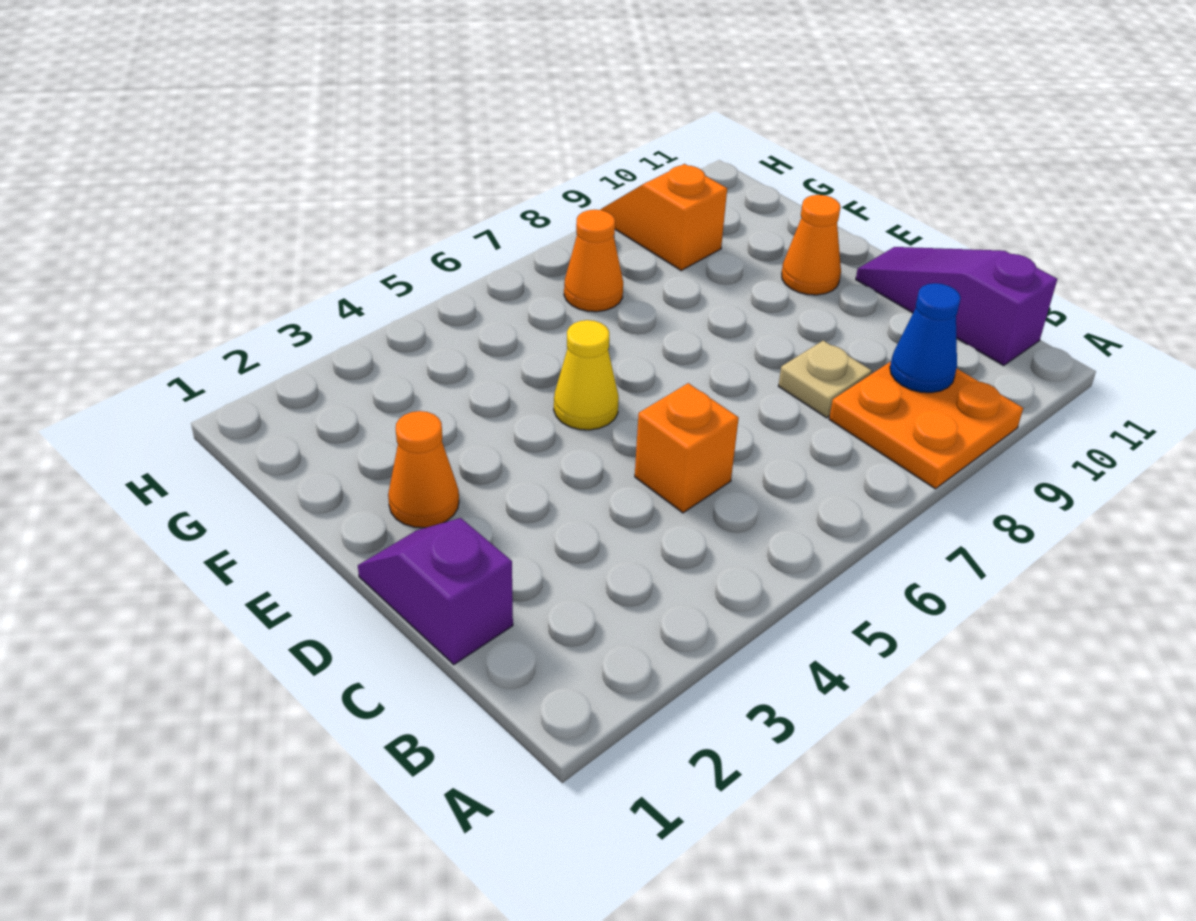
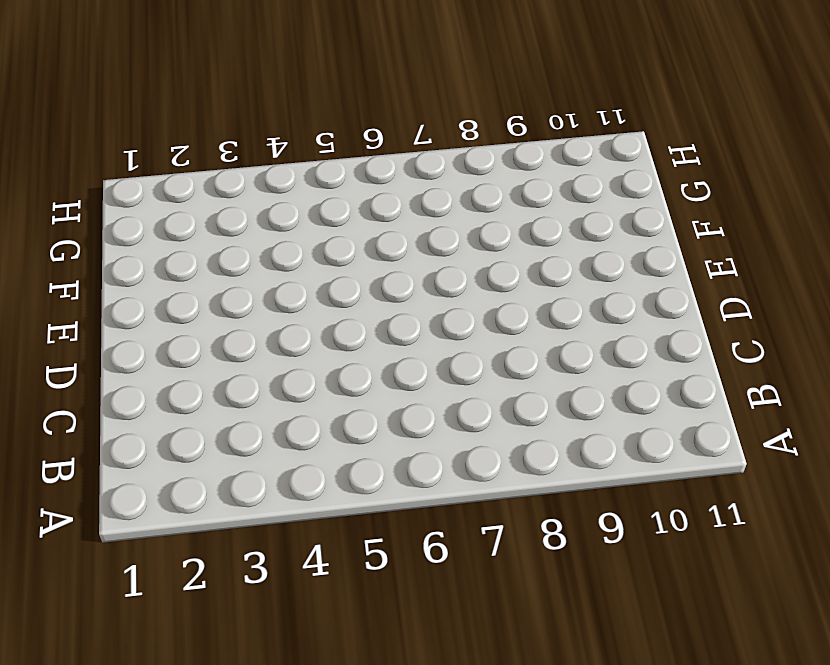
none -> orange plate A8:B9 level 1
none -> purple slope B11:D11 level 1 top B

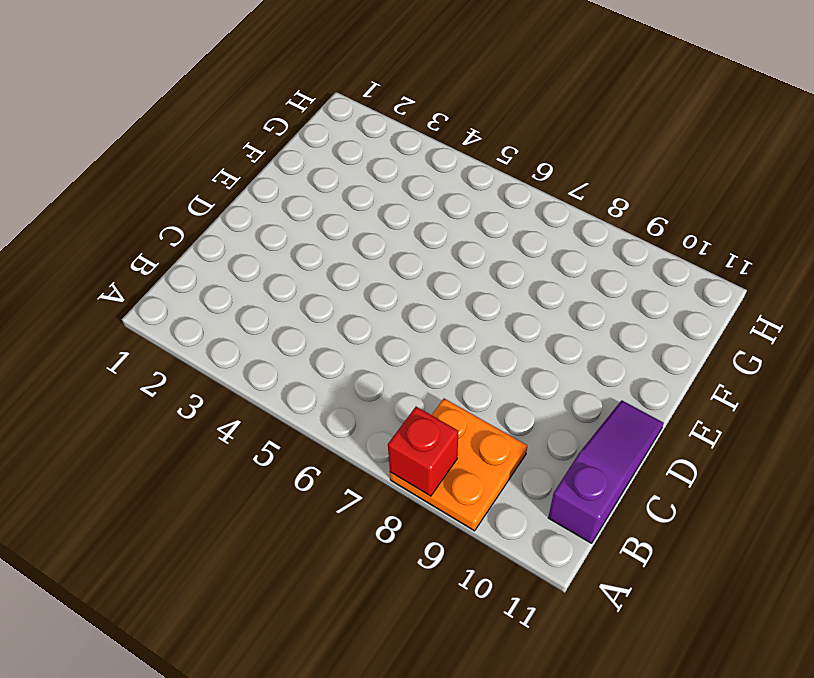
red brick A8 level 2 -> none
none -> purple slope C1:D1 level 1 top C
none -> orange brick C5 level 1

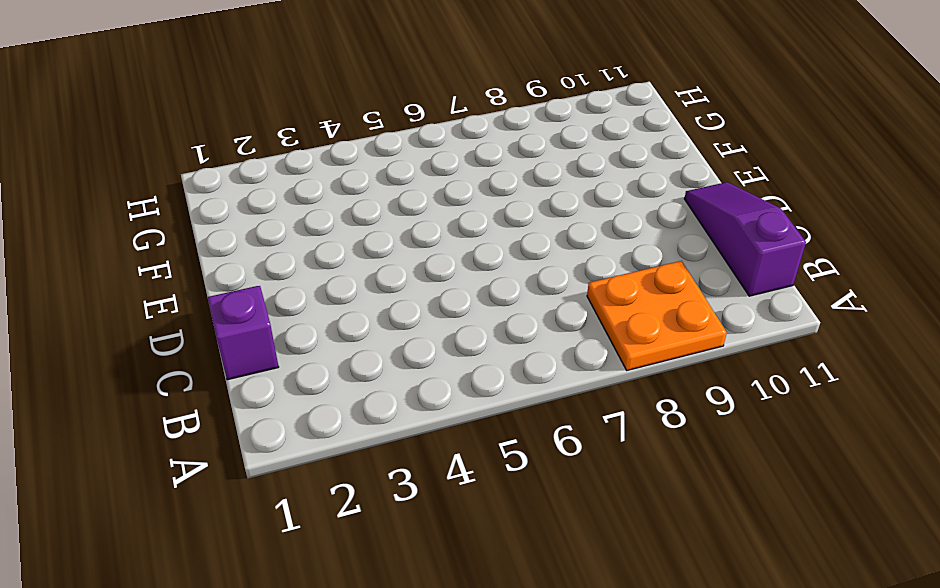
none -> orange brick C5 level 1
none -> tan plate C8 level 1

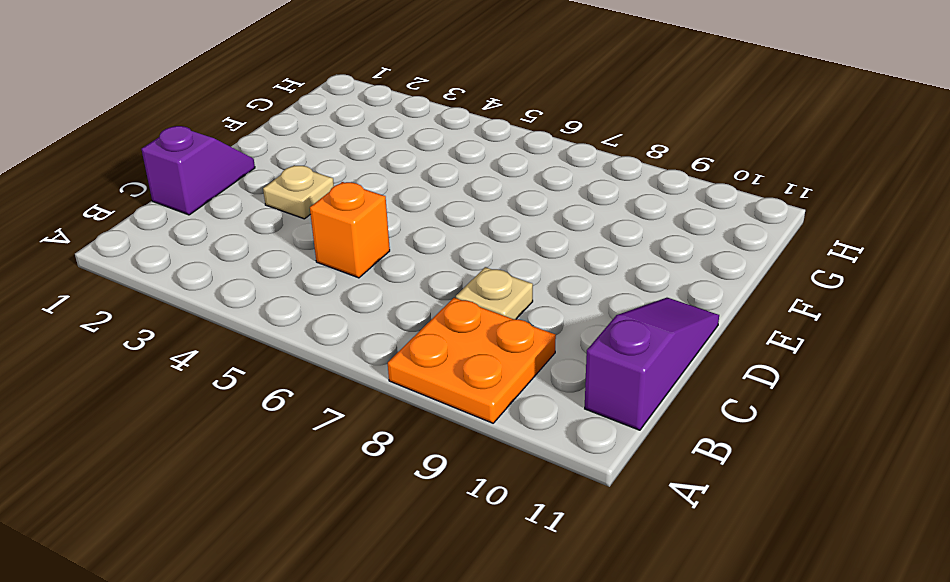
tan plate D3 level 1 -> none
none -> orange cone E2 level 1
none -> yellow cone E5 level 1

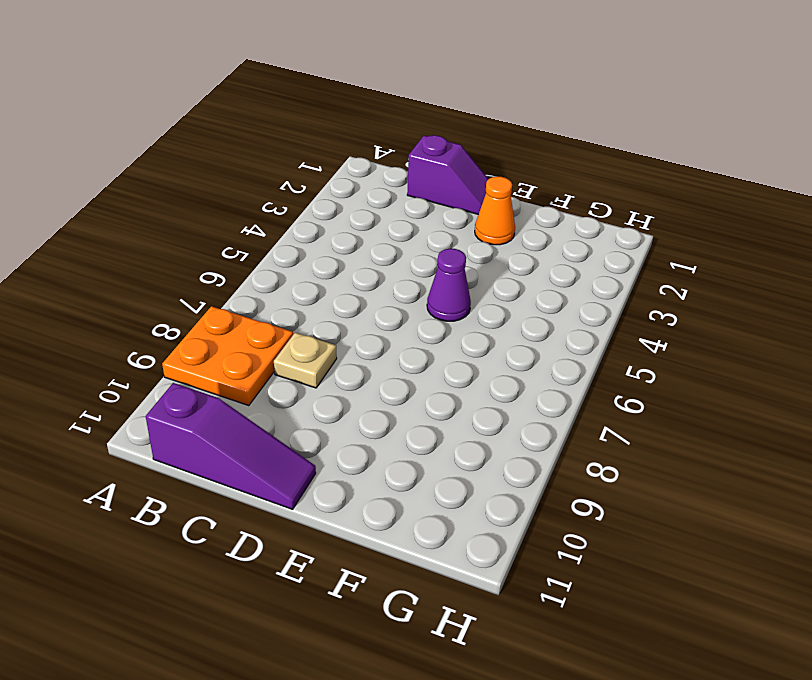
purple cone E5 level 1 -> yellow cone E5 level 1
none -> orange brick C5 level 1
none -> orange cone E10 level 1

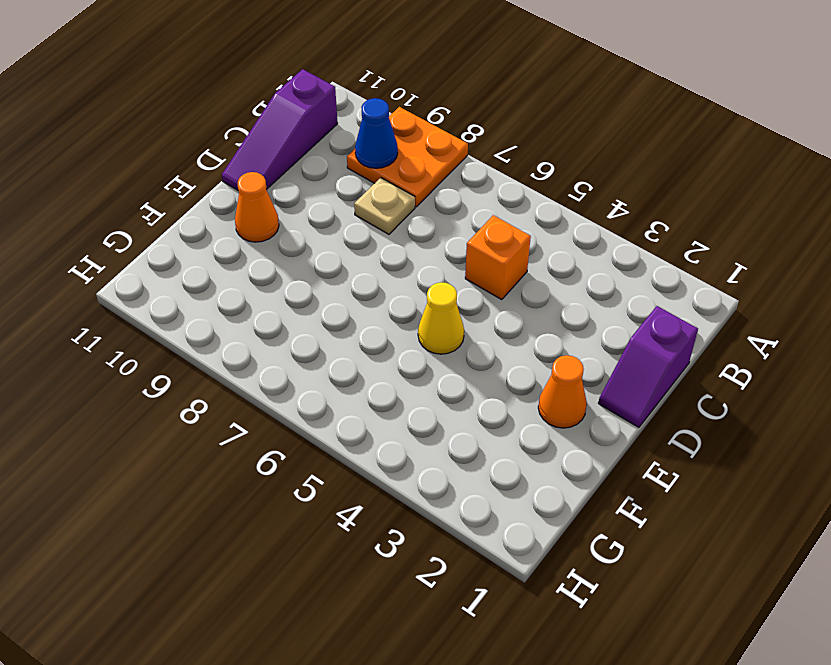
none -> orange cone G7 level 1
none -> orange slope G9:H9 level 1 top G

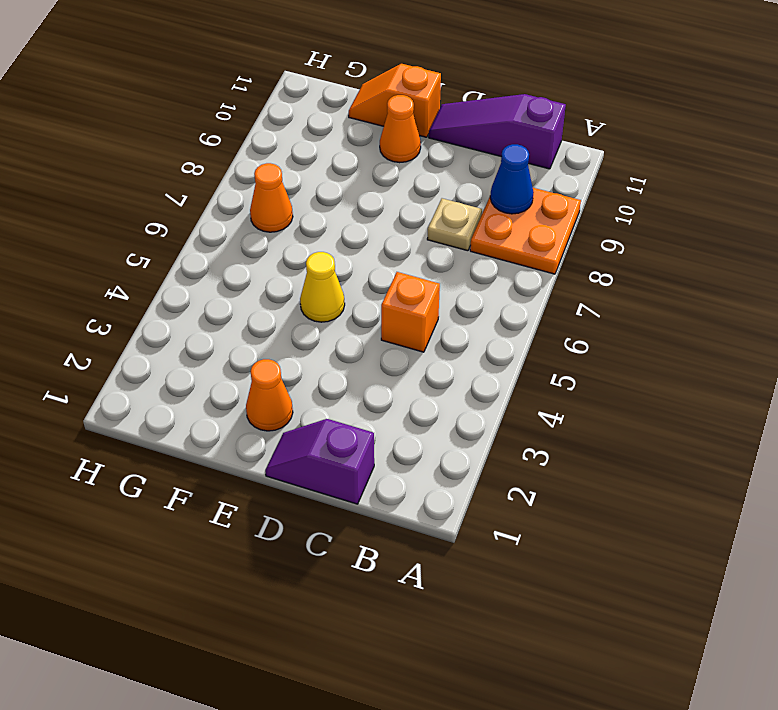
orange slope E11:F11 level 1 top E -> orange slope G9:H9 level 1 top G

